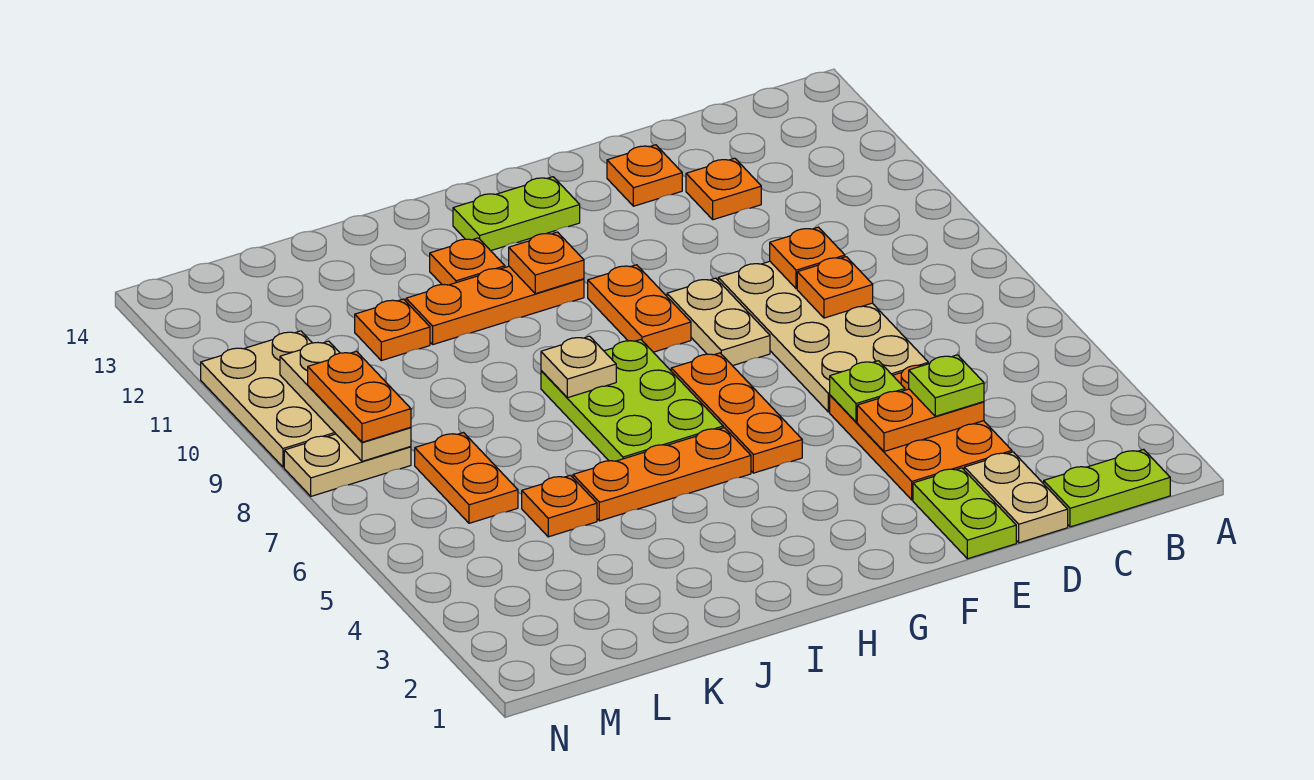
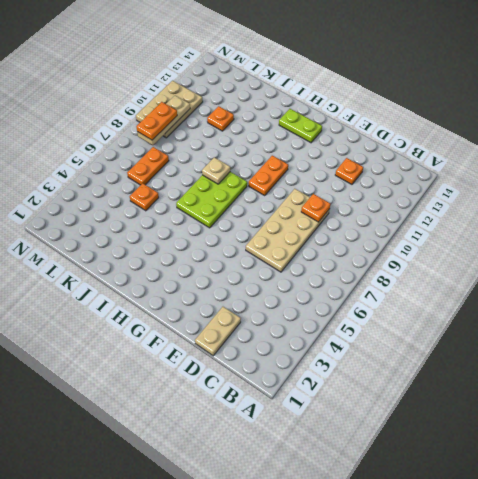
none -> lime plate B1:C1 level 1
none -> orange plate D3:E5 level 1
none -> lime plate E1:E2 level 1

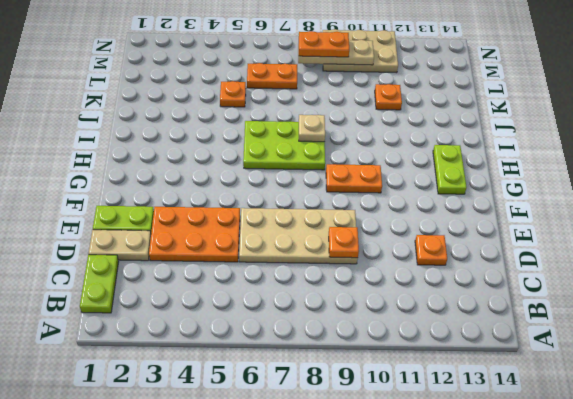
none -> orange plate E13 level 1
none -> tan plate F8:F9 level 1
none -> orange plate G5:G7 level 1

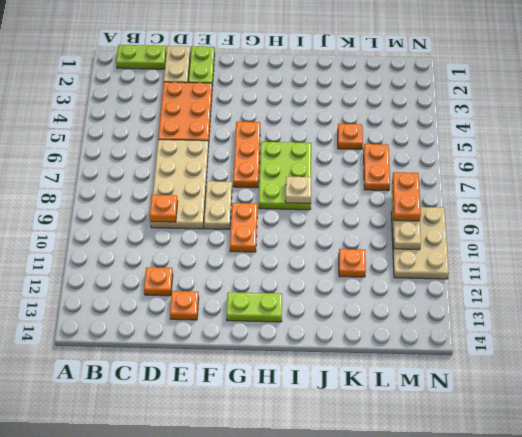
none -> orange plate H5:J5 level 1
none -> orange plate H11:J11 level 1
none -> orange plate I12 level 1

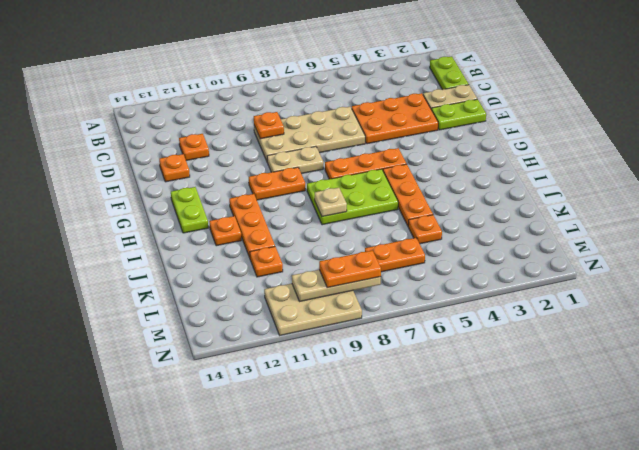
none -> tan plate M8:N8 level 1
none -> orange plate D4:E4 level 2
none -> orange plate D8 level 2

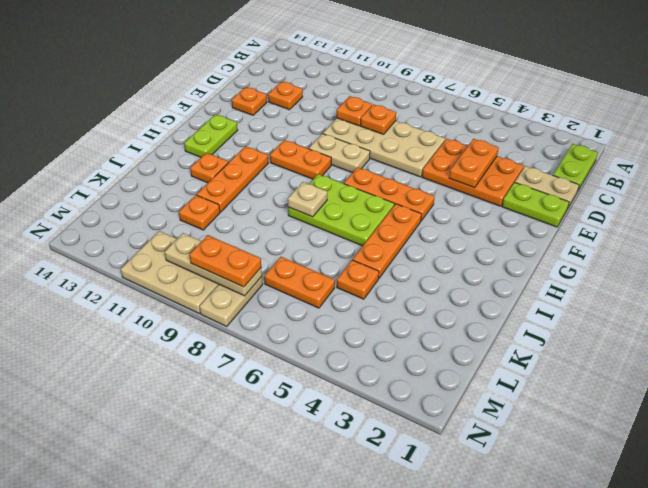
none -> lime plate E5 level 2
none -> orange plate H11 level 2
none -> lime plate D4 level 3

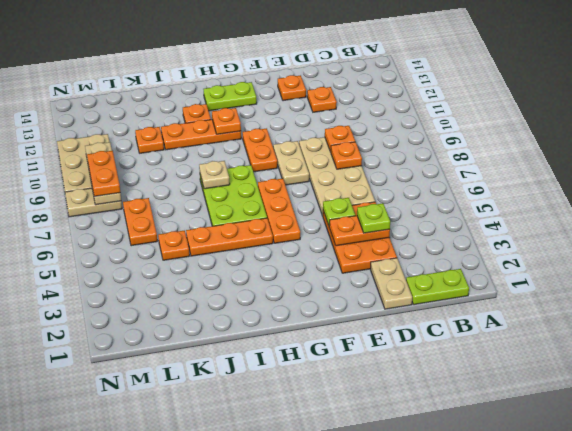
none -> lime plate E1:E2 level 1

